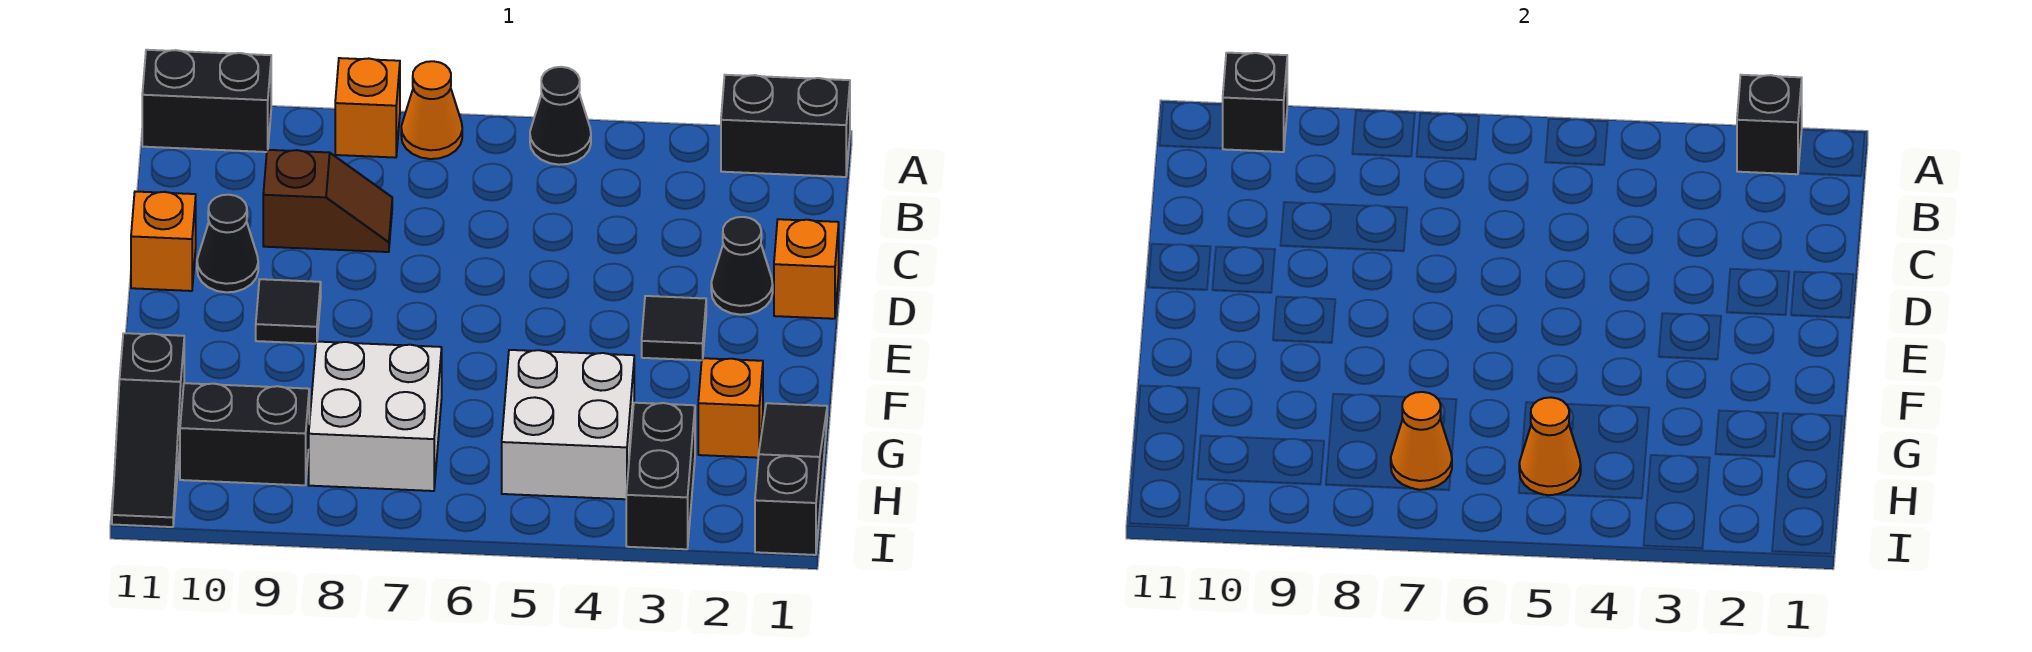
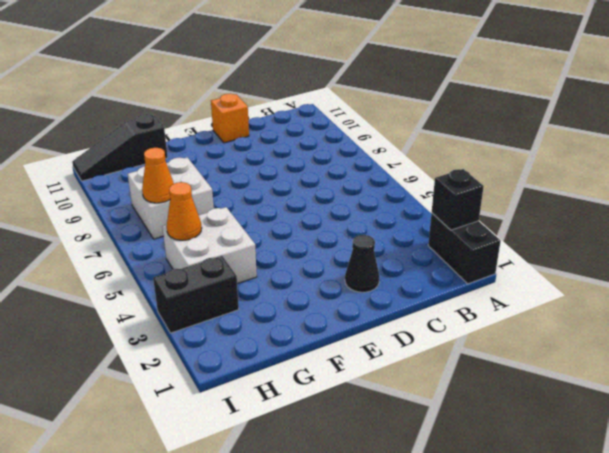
none -> black cone A5 level 1
none -> orange cone A7 level 1
none -> orange brick A8 level 1

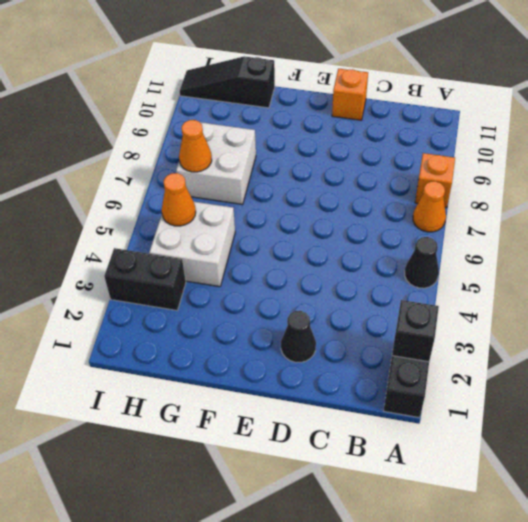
none -> black brick A10:A11 level 1
none -> brown slope C8:C9 level 1 top 9
none -> orange brick D1 level 1

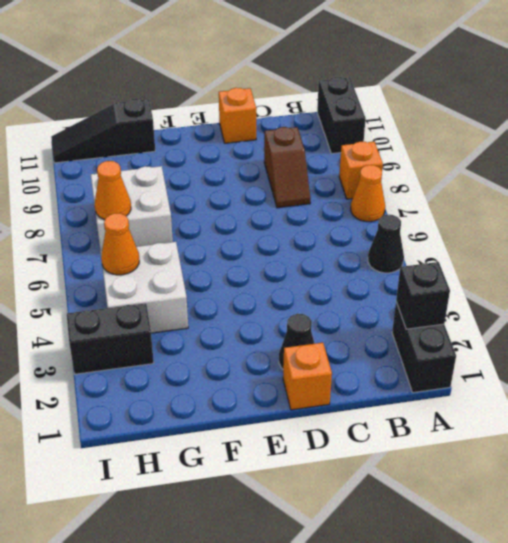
none -> black cone D10 level 1
none -> black tile E3 level 1
none -> black tile E9 level 1

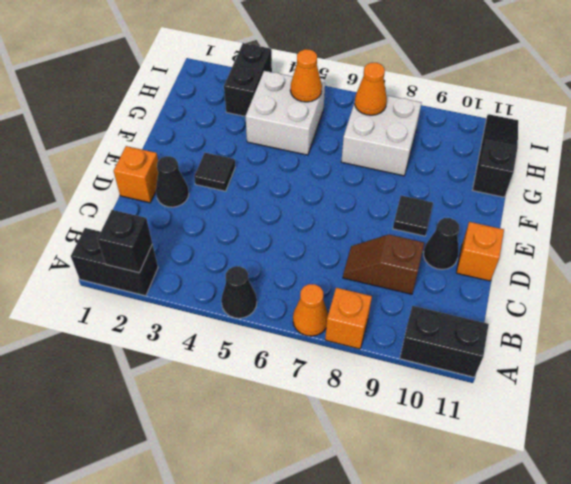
none -> black slope G1:I1 level 1 top I
none -> orange brick G2 level 1
none -> black brick H9:H10 level 1

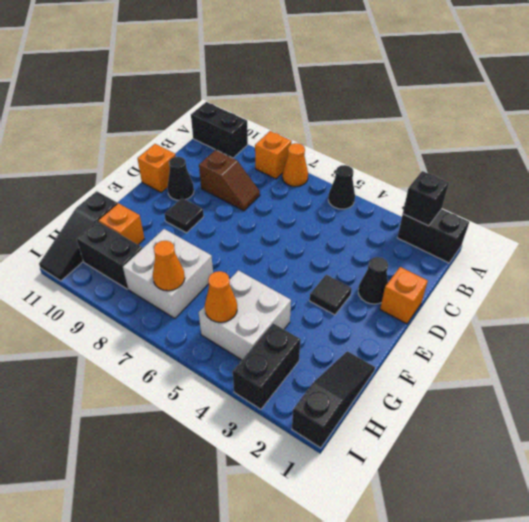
orange brick G10 level 1 -> orange brick G2 level 1
none -> black brick A10 level 2

